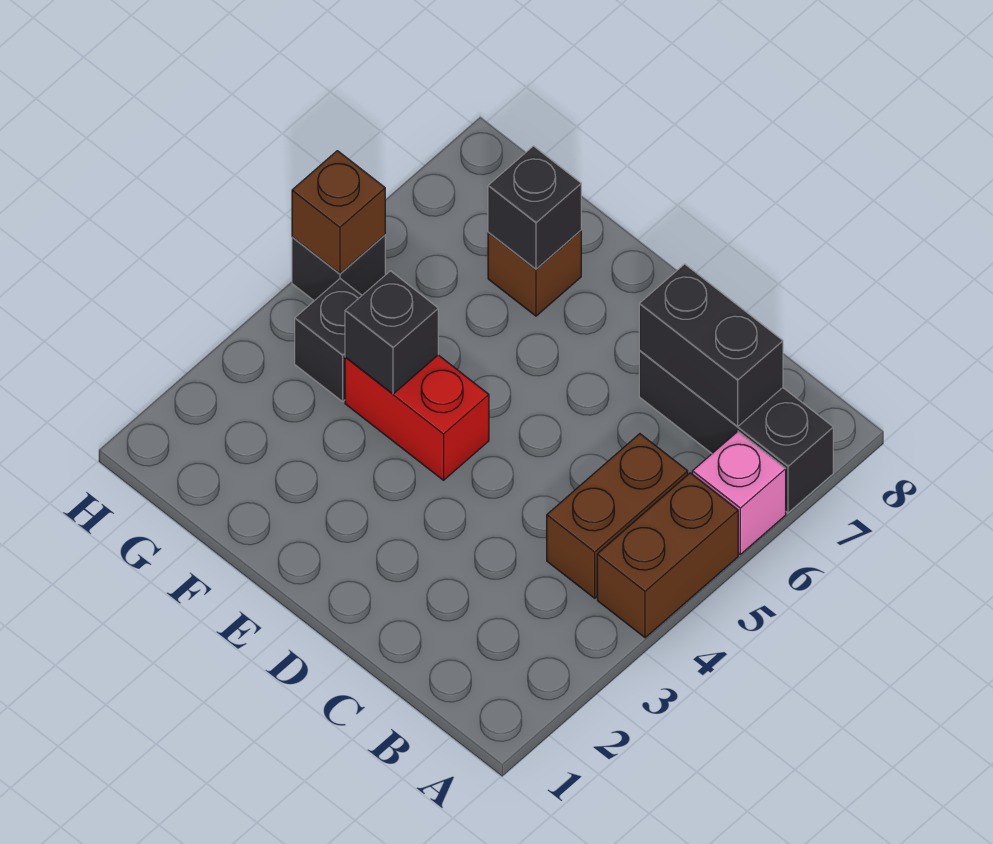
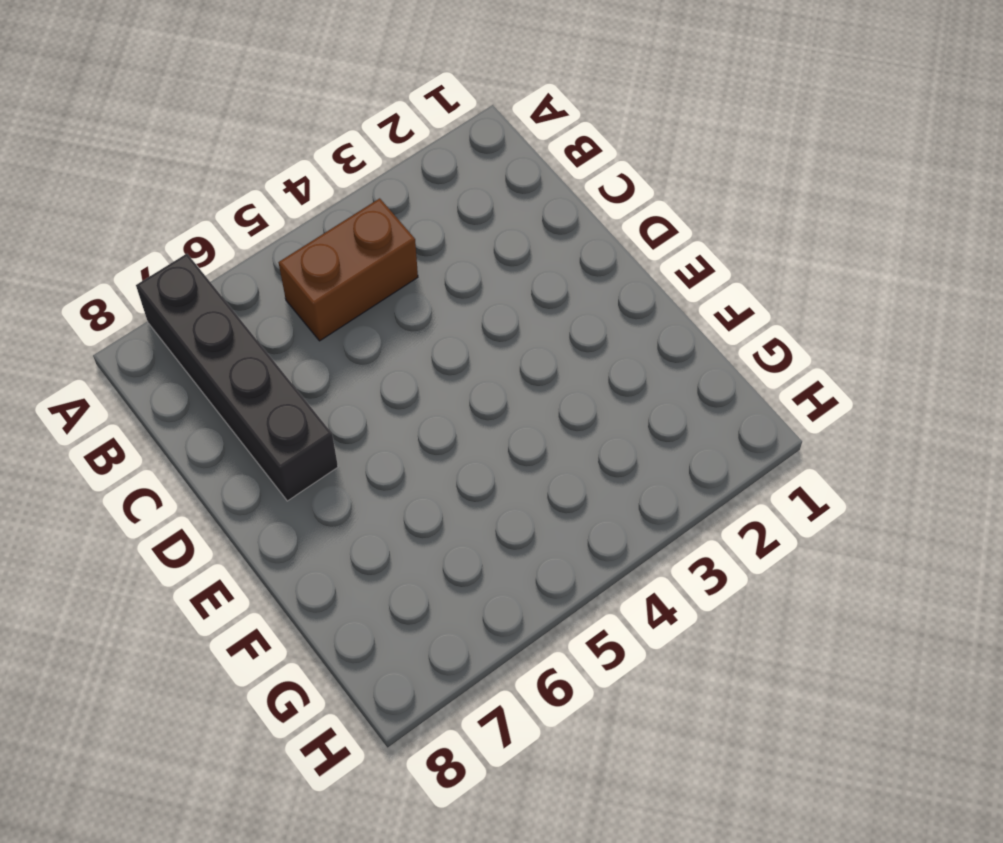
black brick A7:D7 level 1 -> black brick A7:C7 level 1
none -> brown brick A4:A5 level 1
none -> pink brick A6 level 1
none -> red brick E4:F4 level 1

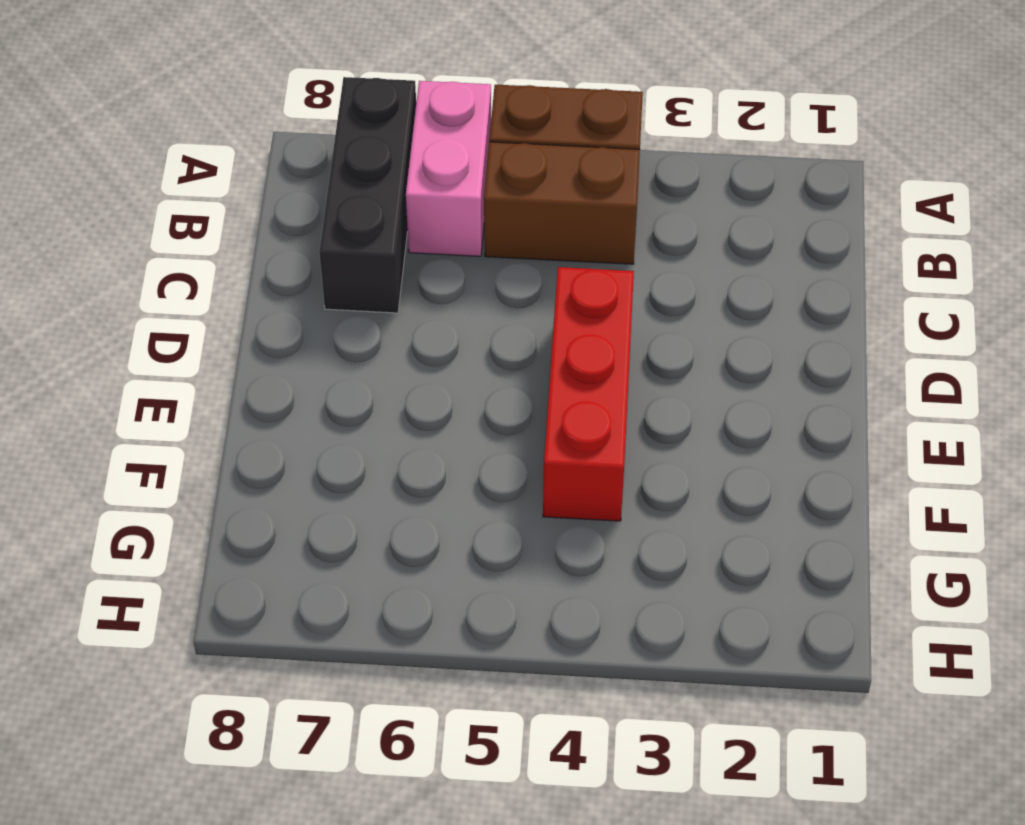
pink brick A6:B6 level 1 -> pink brick A6 level 1
red brick D4:F4 level 1 -> red brick E4:F4 level 1
none -> brown brick F7 level 1
none -> black brick G4 level 1
none -> black brick H5 level 1

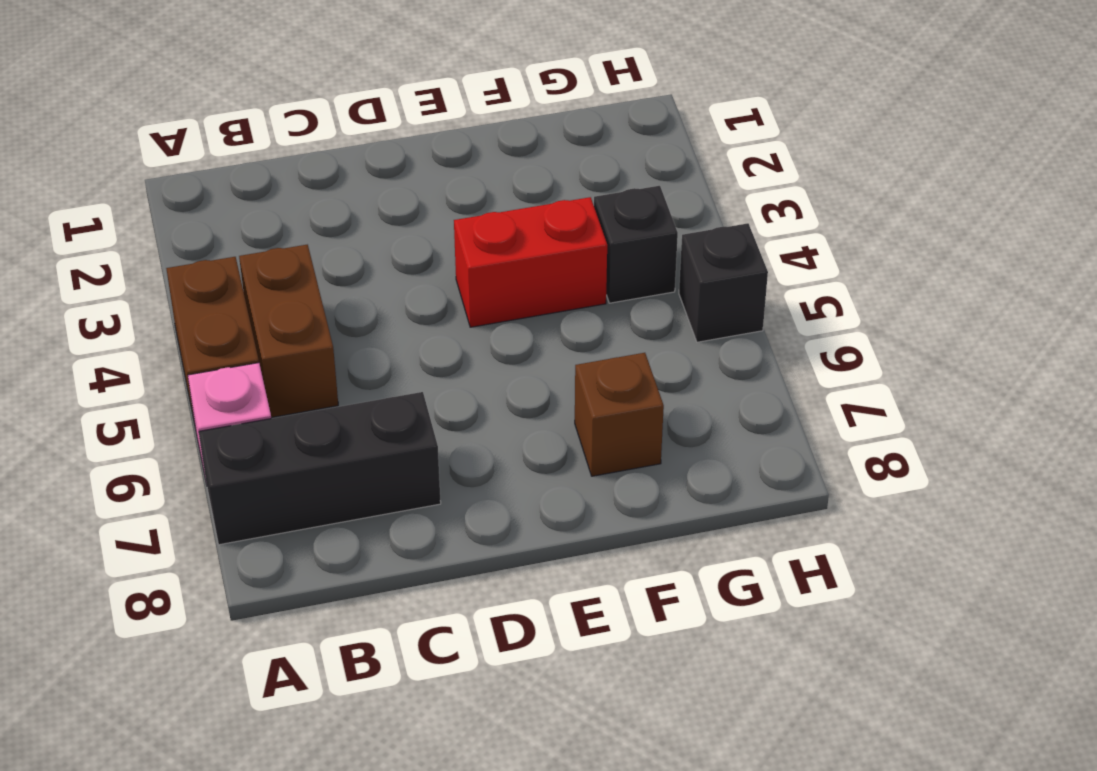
none -> black brick B7:C7 level 2
none -> black brick F4 level 2
none -> black brick F7 level 2

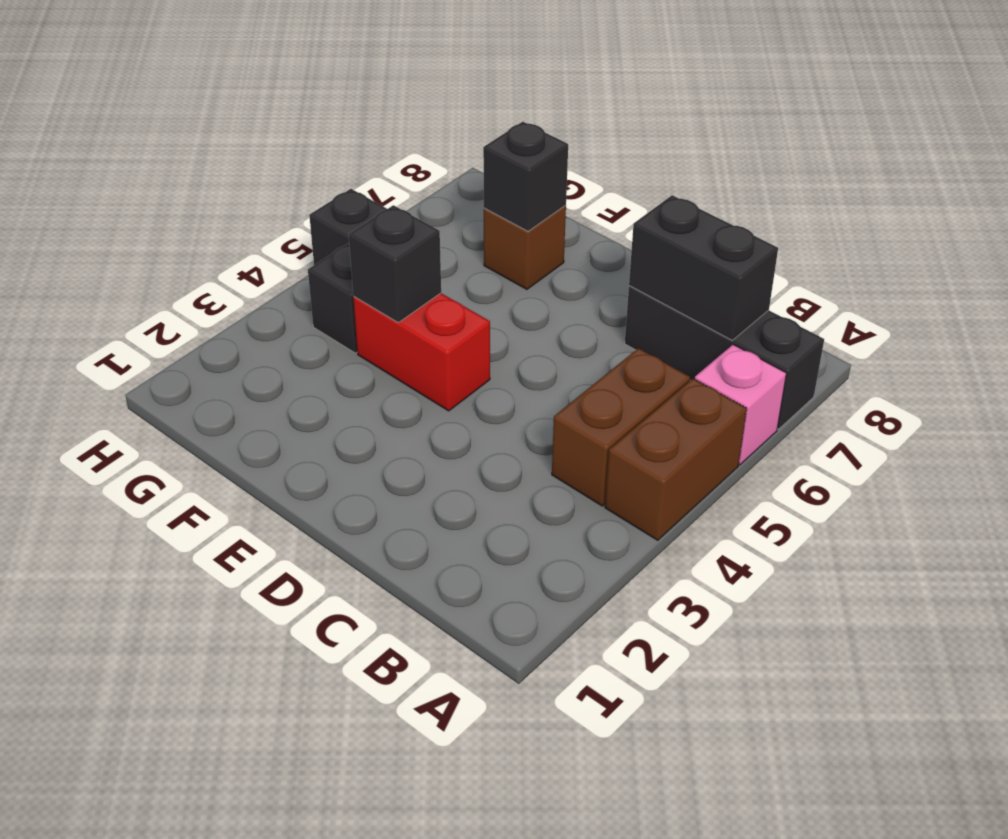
none -> brown brick H5 level 2

